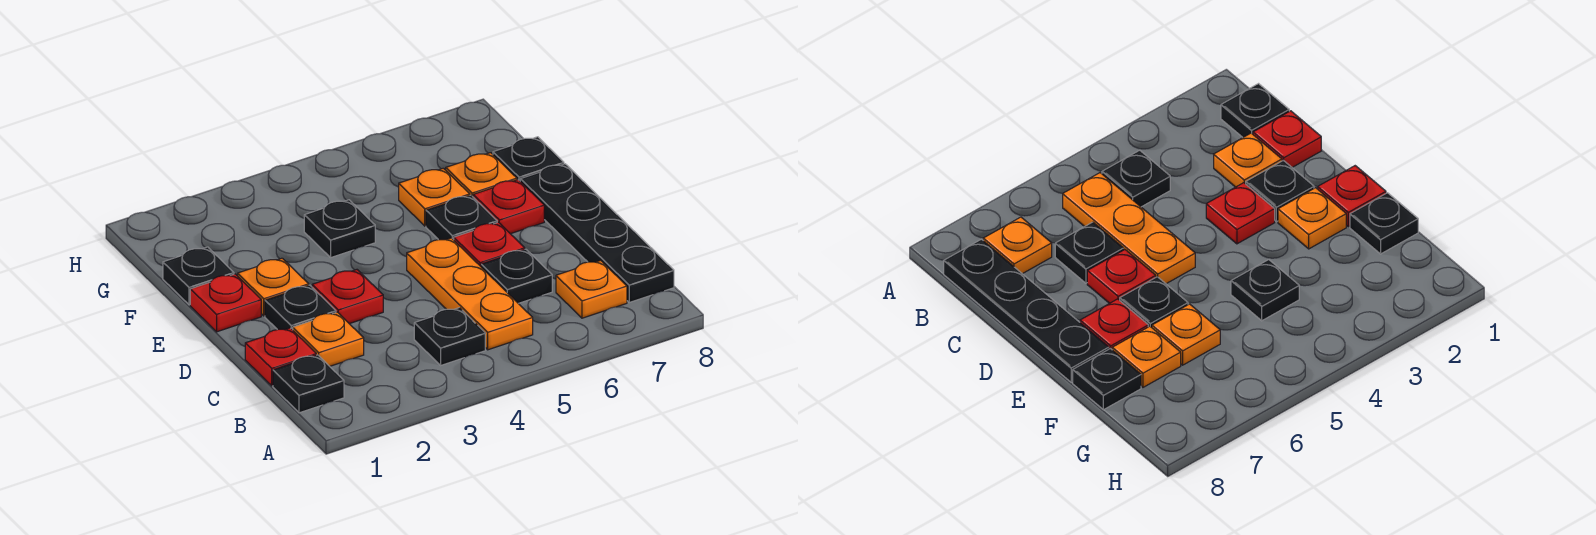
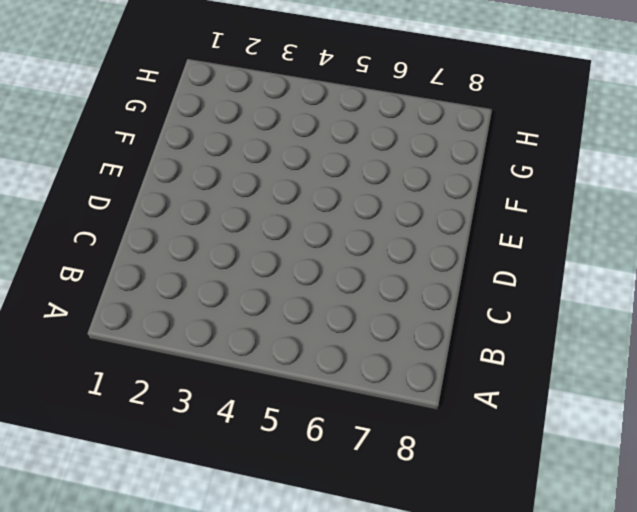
none -> black plate B1 level 1
none -> black plate B4 level 1
none -> orange plate B5:D5 level 1

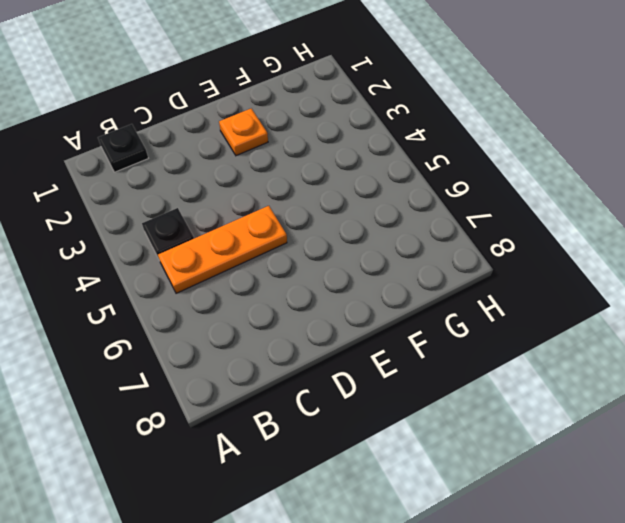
none -> orange plate B7 level 1
none -> black plate B8:E8 level 1
none -> red plate C1 level 1

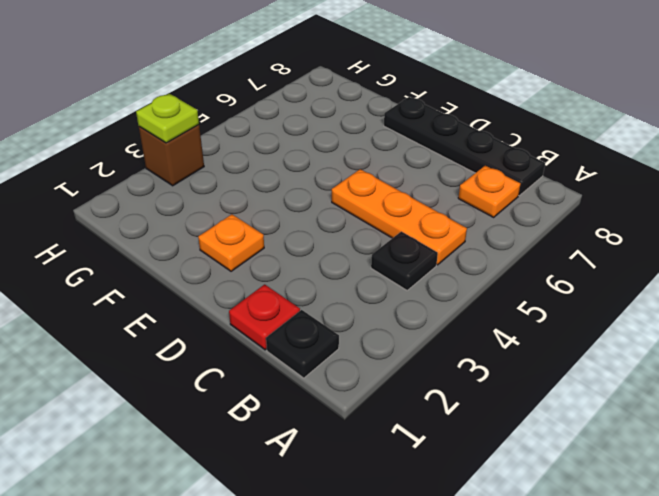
brown brick H3 level 1 -> none
lime plate H3 level 2 -> none
none -> orange plate C2 level 1
none -> black plate C6 level 1
none -> black plate D2 level 1

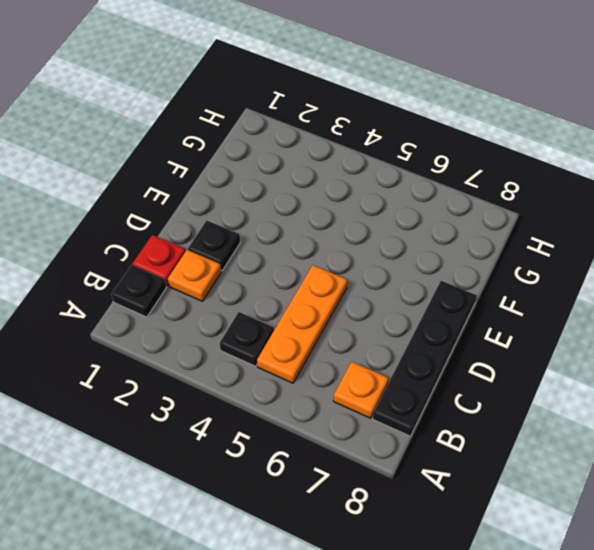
none -> black plate C6 level 1
none -> red plate D3 level 1
none -> red plate D6 level 1

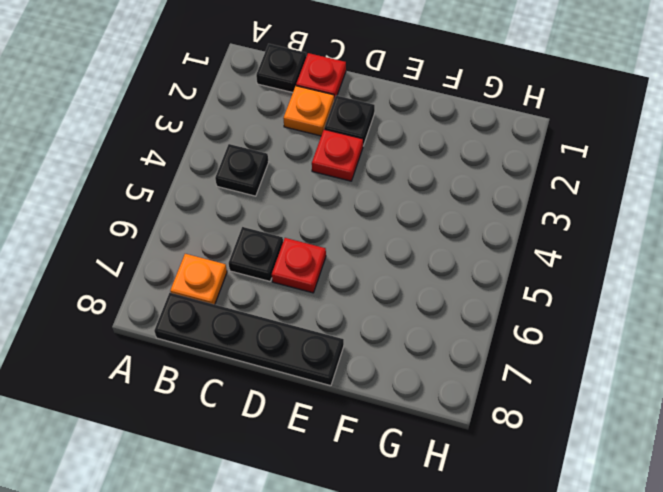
none -> orange plate B5:D5 level 1
none -> red plate E1 level 1
none -> orange plate E2 level 1

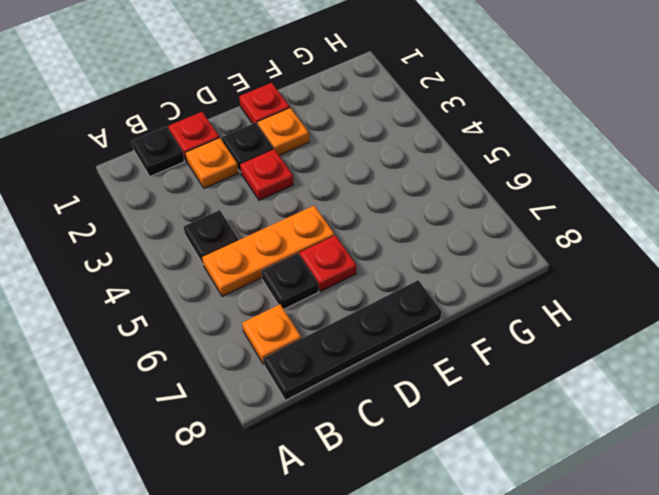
none -> black plate E6 level 1
none -> red plate E7 level 1
none -> black plate F1 level 1

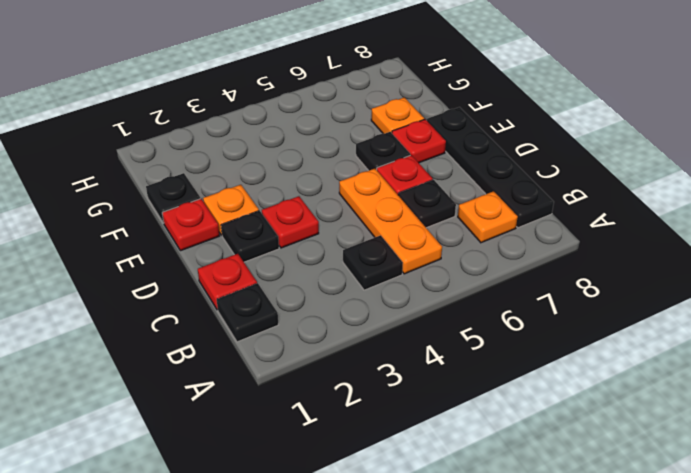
none -> orange plate C2 level 1
none -> black plate F4 level 1
none -> orange plate F6 level 1

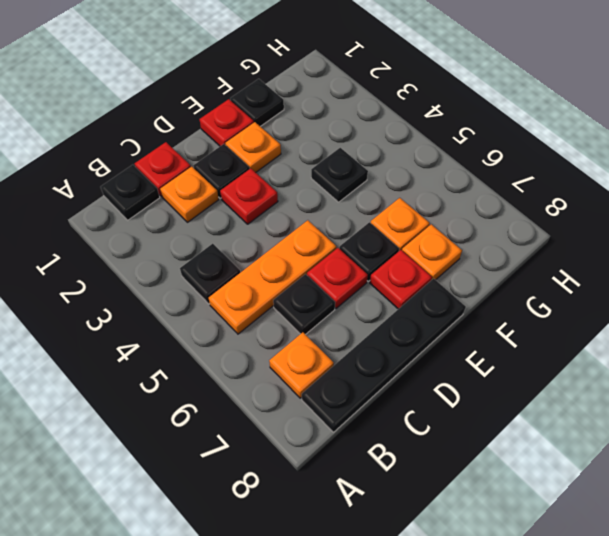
none -> black plate F8 level 1

